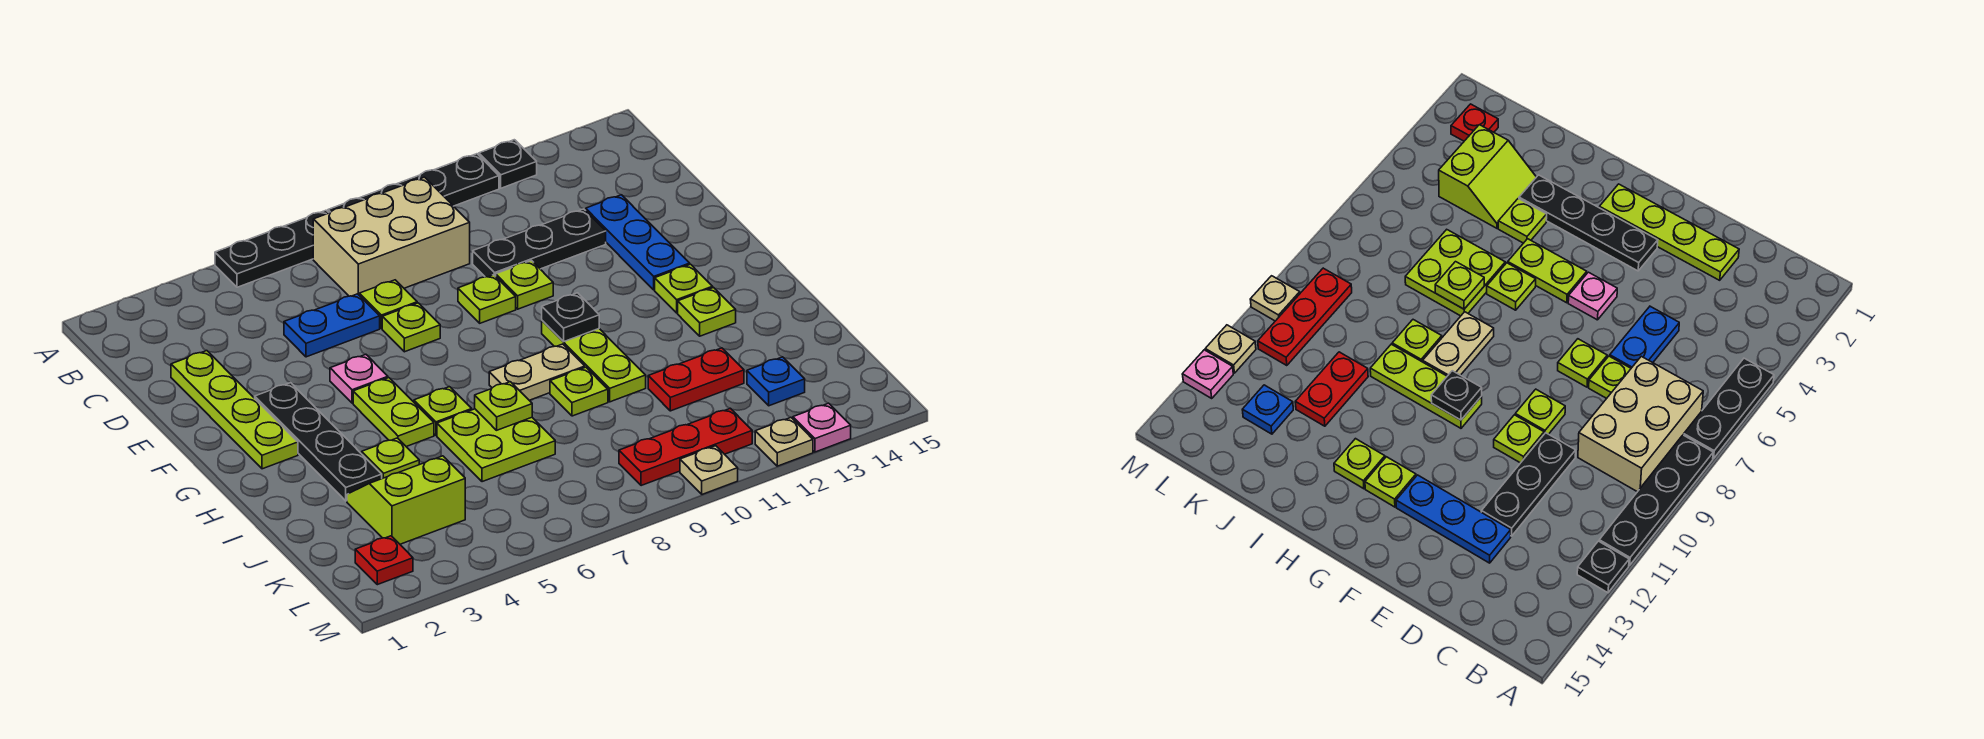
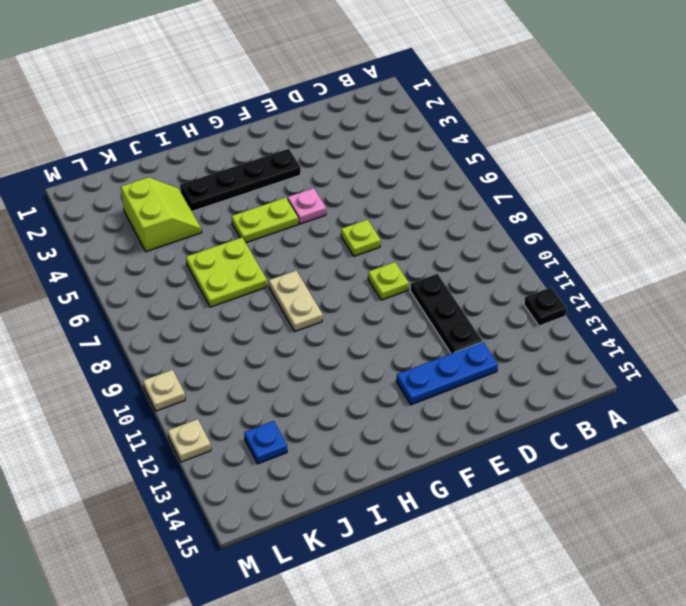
none -> black plate A5:A7 level 1
none -> black plate A8:A11 level 1
none -> tan brick B7:C9 level 1
none -> lime plate D2:G2 level 1

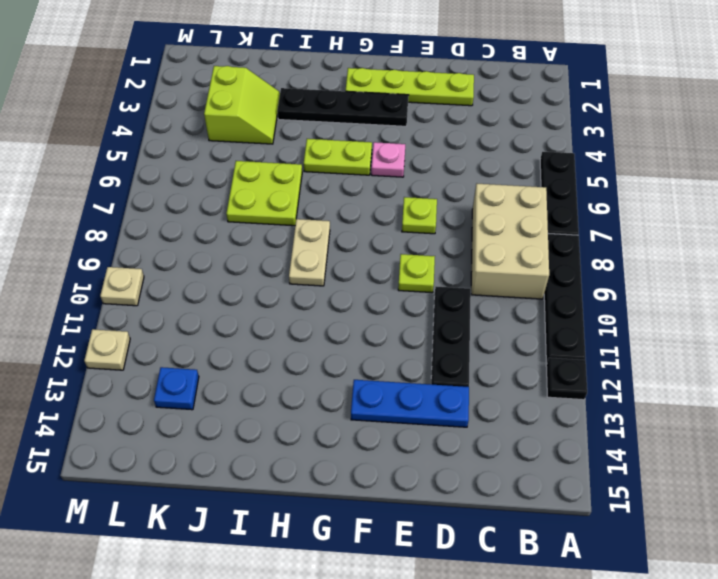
none -> blue plate D5:D6 level 1
none -> lime plate D7 level 1
none -> lime plate E10 level 1
none -> lime plate G10:I10 level 1

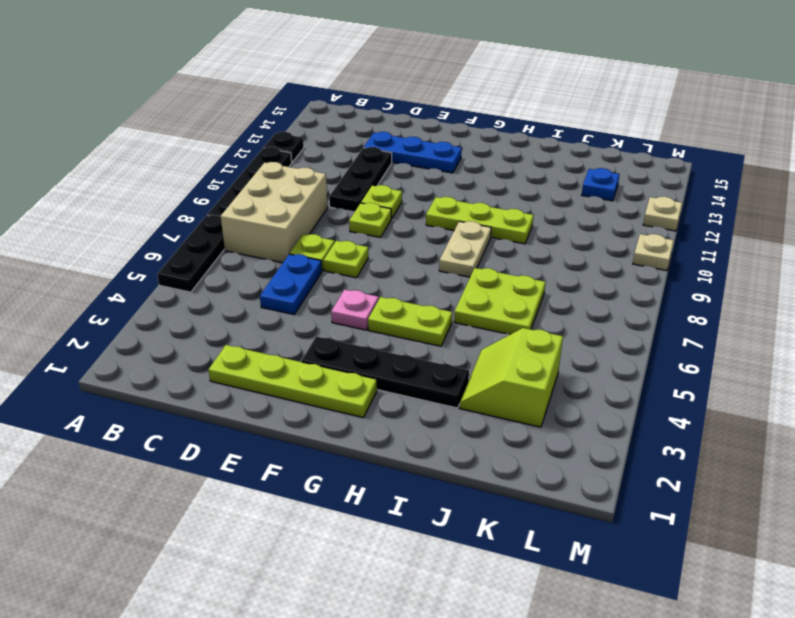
none -> lime plate G13 level 1
none -> lime plate H6 level 1
none -> lime plate H13 level 1
none -> lime plate I4 level 1

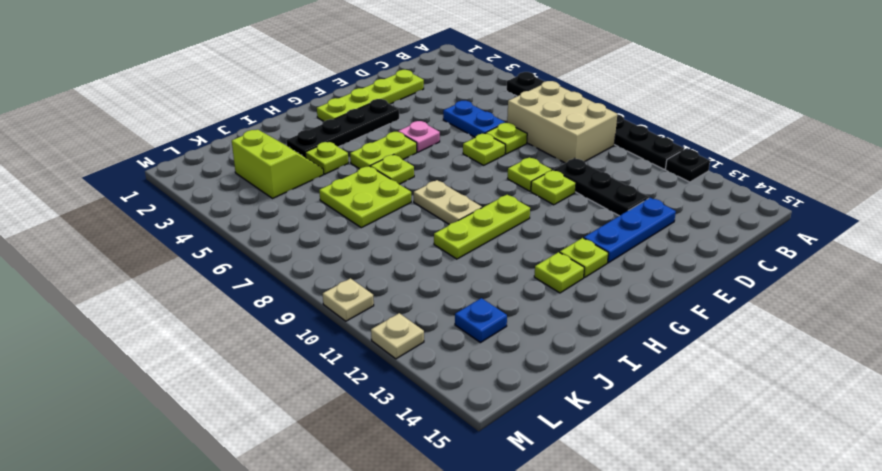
none -> lime plate I9 level 1
none -> red plate J11:J12 level 1
none -> red plate L2 level 1
none -> red plate L9:L11 level 1

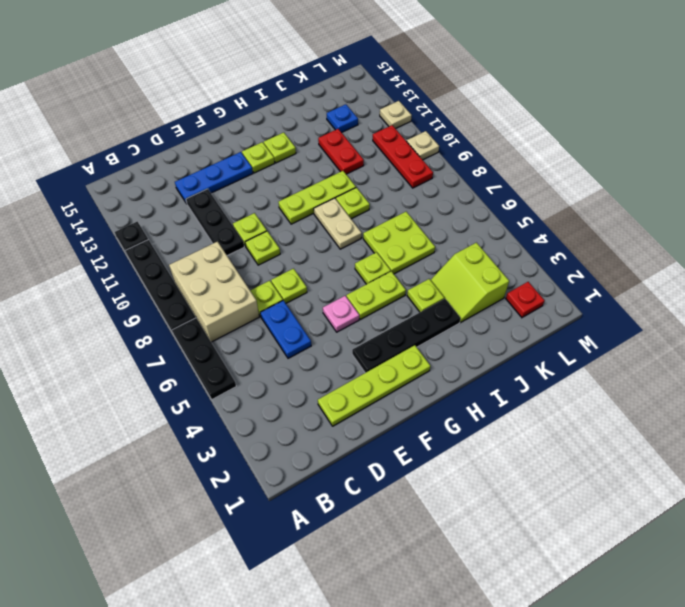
none -> pink plate M13 level 1
none -> black plate G10 level 2
none -> lime plate I7 level 2

